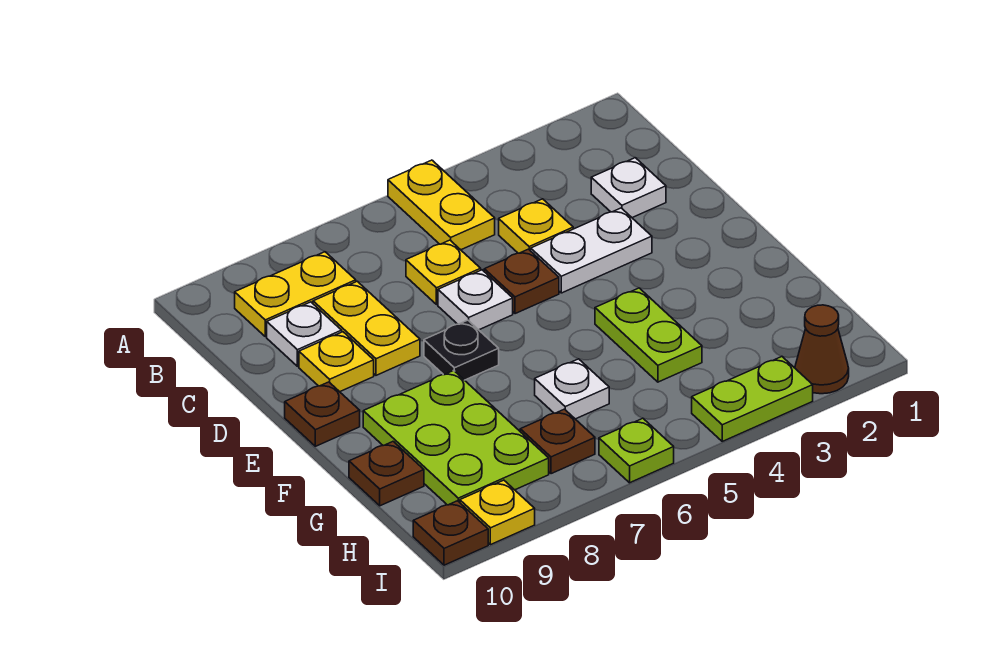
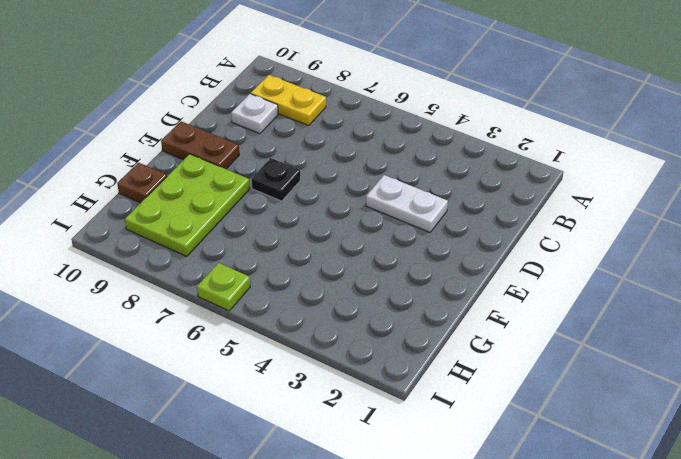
brown plate E9:E10 level 1 -> brown plate E10 level 1
none -> yellow plate A5:B5 level 1
none -> white plate C2 level 1
none -> yellow plate C4 level 1

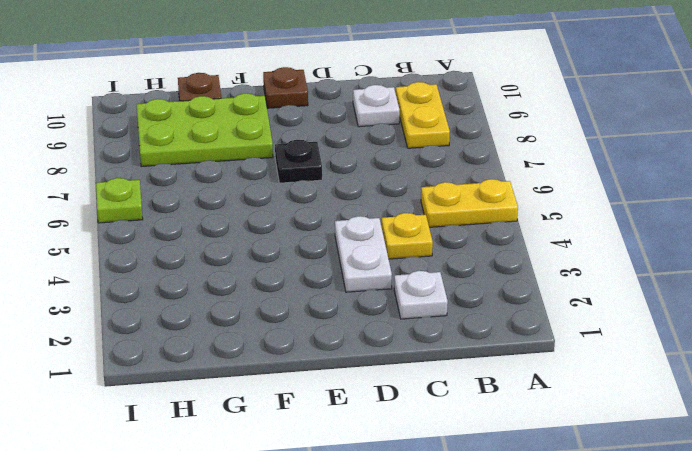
none -> yellow plate C6 level 1
none -> yellow plate C8:D8 level 1
none -> brown plate D5 level 1

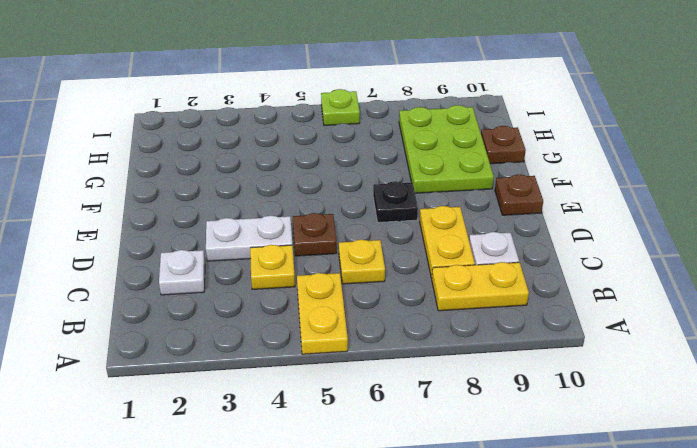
none -> white plate D6 level 1
none -> yellow plate D9 level 1
none -> lime plate F4:G4 level 1

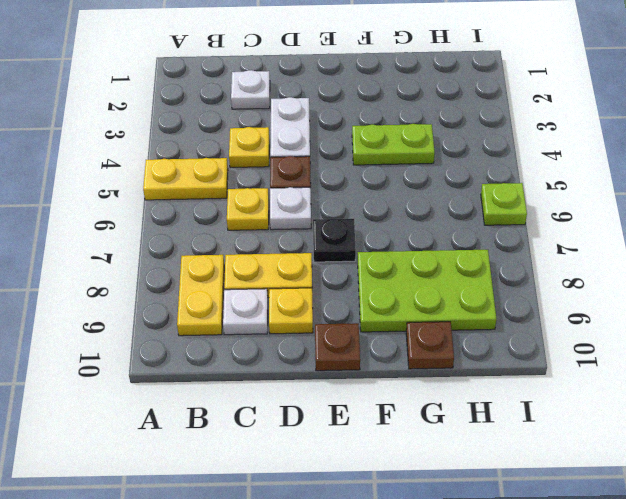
none -> white plate G6 level 1
none -> brown plate H7 level 1
none -> brown cone I2 level 1

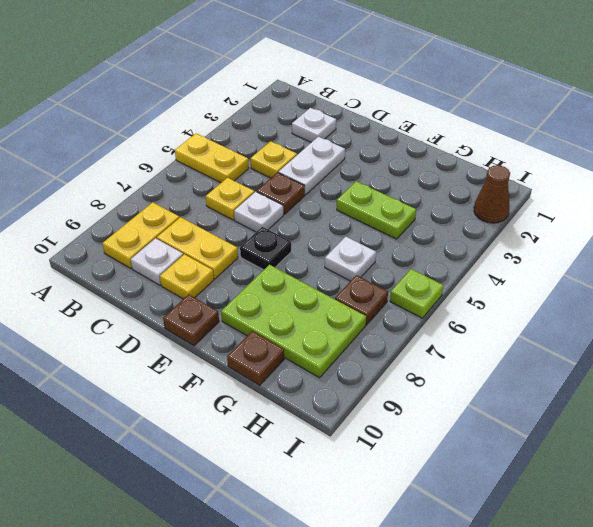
none -> lime plate I3:I4 level 1
none -> yellow plate I9 level 1
none -> brown plate I10 level 1

